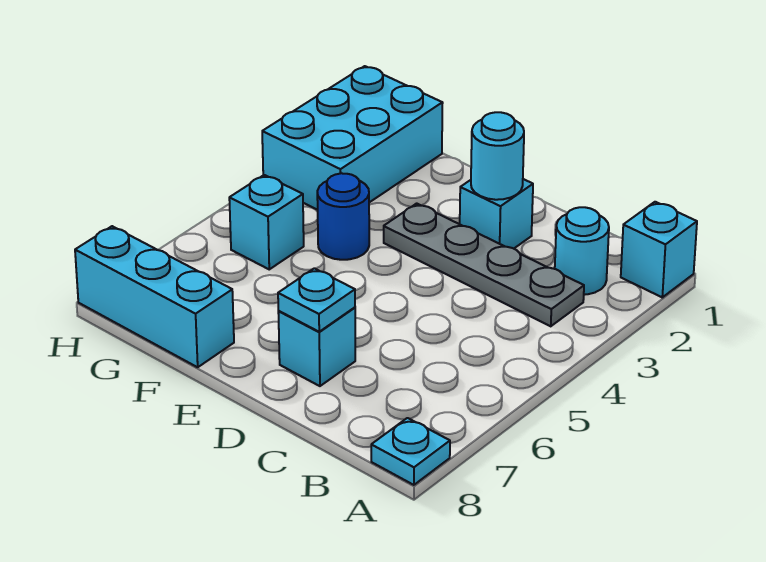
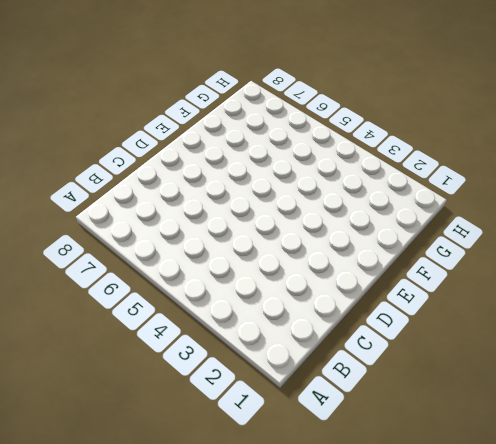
none -> cyan brick A1 level 1
none -> cyan plate A8 level 1
none -> cyan round brick B2 level 1

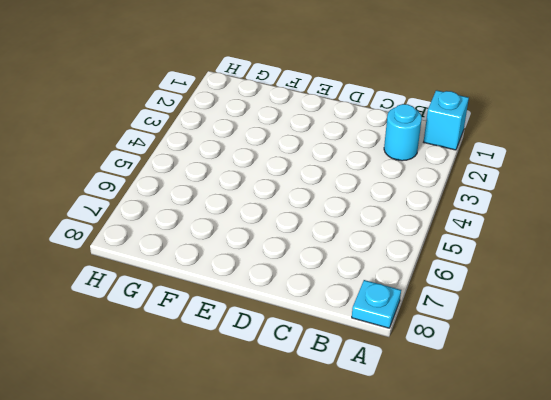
none -> grey plate B3:E3 level 1
none -> cyan brick D2 level 1
none -> cyan brick D7 level 1

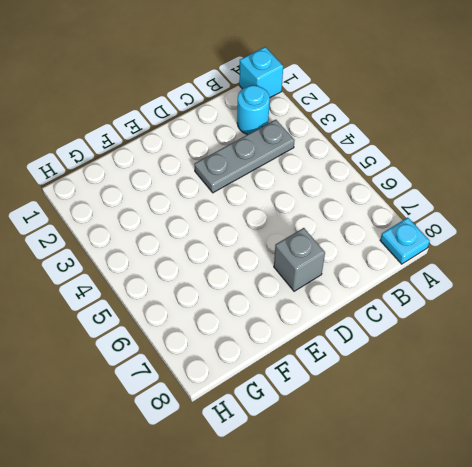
grey plate B3:D3 level 1 -> grey plate B3:E3 level 1
grey brick D7 level 1 -> cyan brick D7 level 1
none -> cyan brick D2 level 1
none -> blue round brick F4 level 1
none -> cyan brick F8:H8 level 1

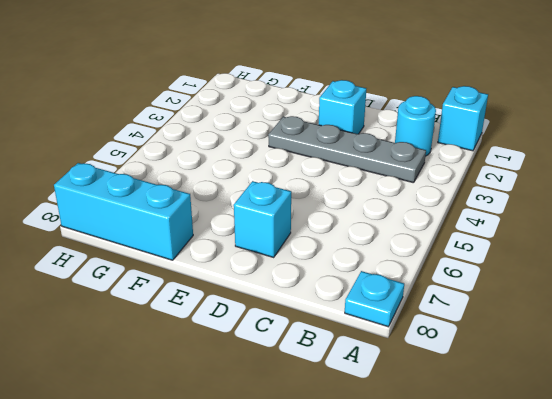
none -> blue round brick F4 level 1
none -> cyan brick G1:H3 level 1
none -> cyan brick G5 level 1

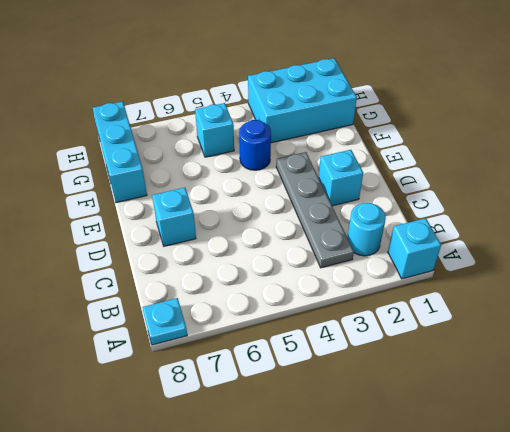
none -> cyan round brick D2 level 2
none -> cyan plate D7 level 2

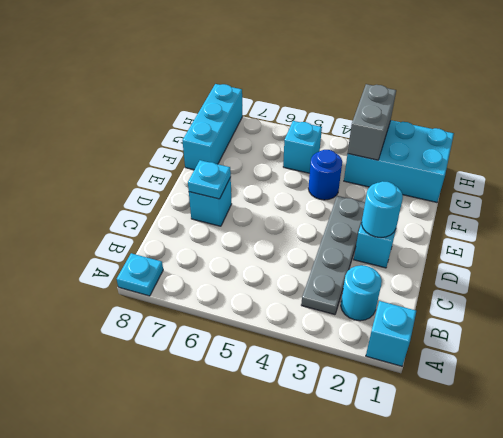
grey brick G3:H3 level 2 -> none

